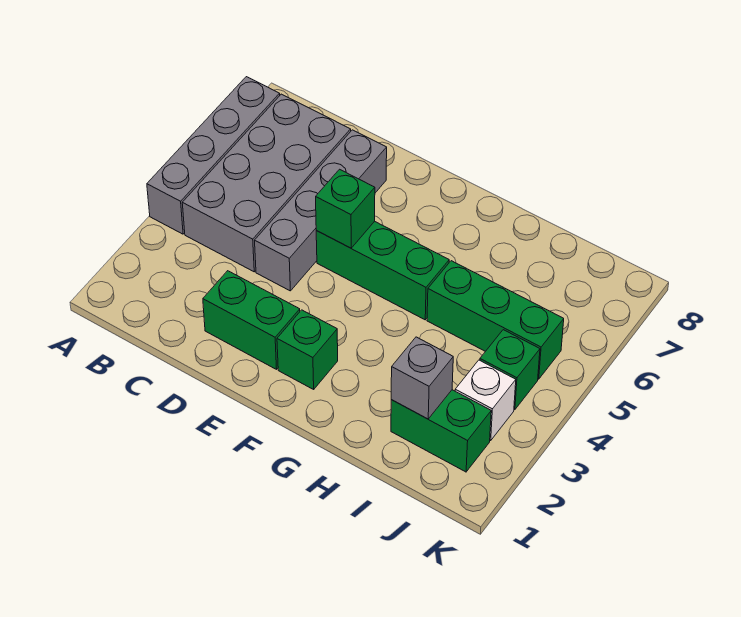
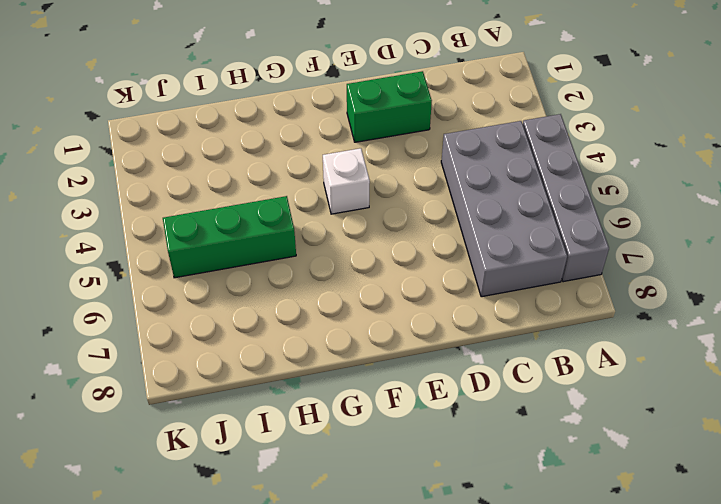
white brick F4 level 1 -> white brick J3 level 1
none -> grey brick D4:D7 level 1
none -> green brick E5:G5 level 1
none -> green brick F2 level 1

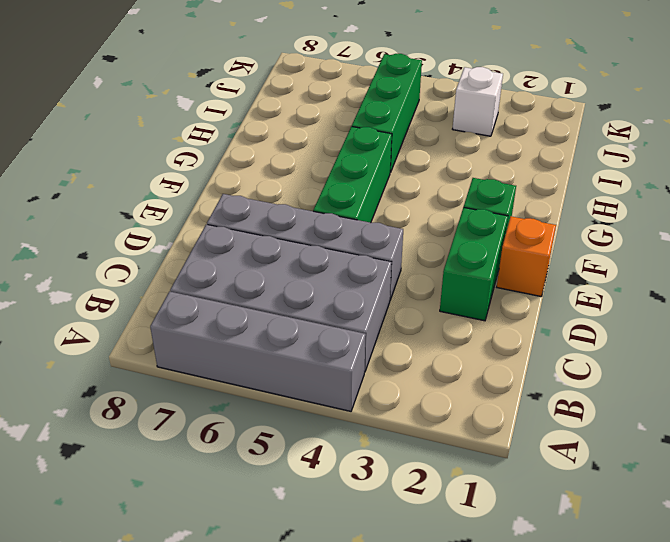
orange brick E1 level 1 -> none
none -> green brick I2:J2 level 1
none -> green brick J4 level 1
none -> green brick E5 level 2

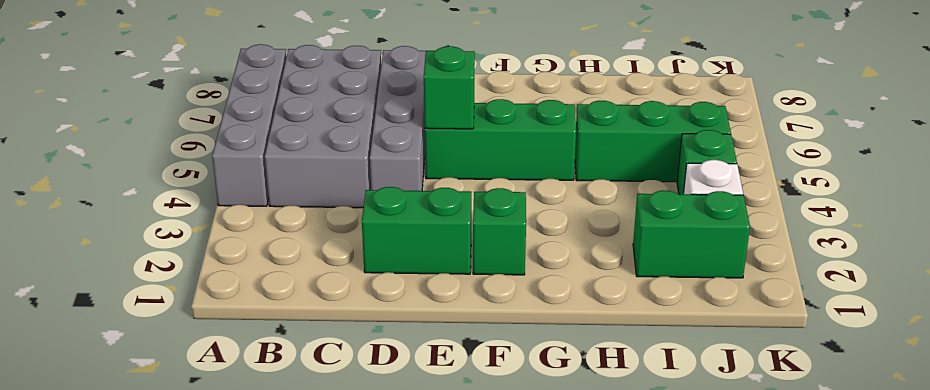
none -> grey brick I2 level 2

